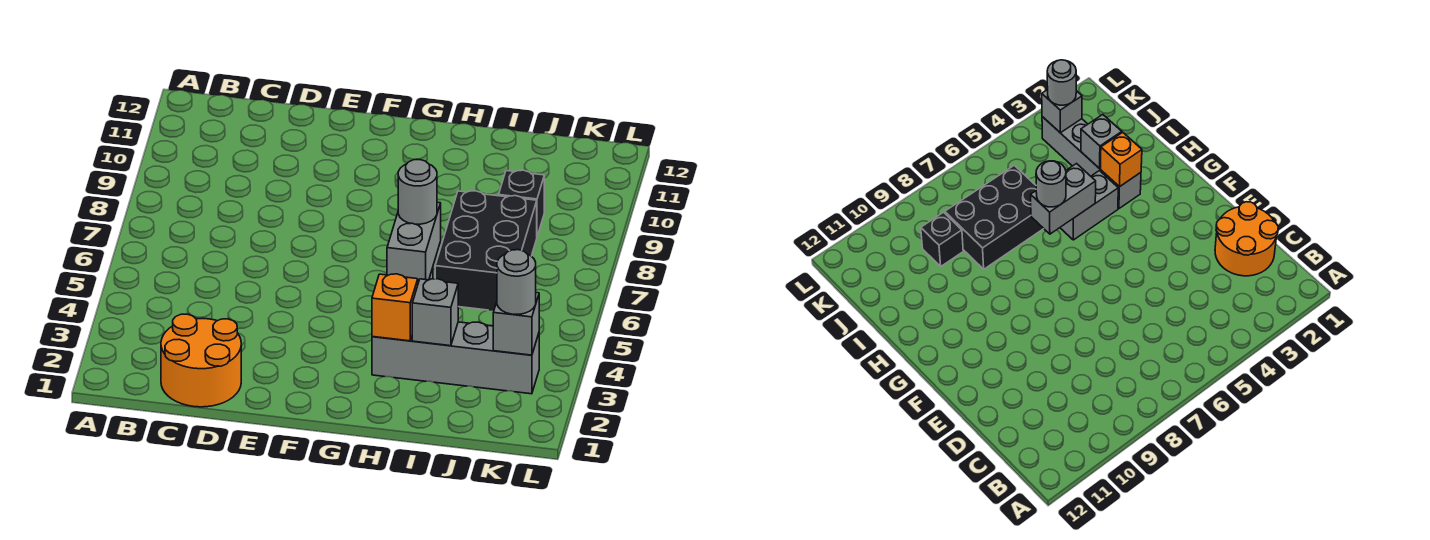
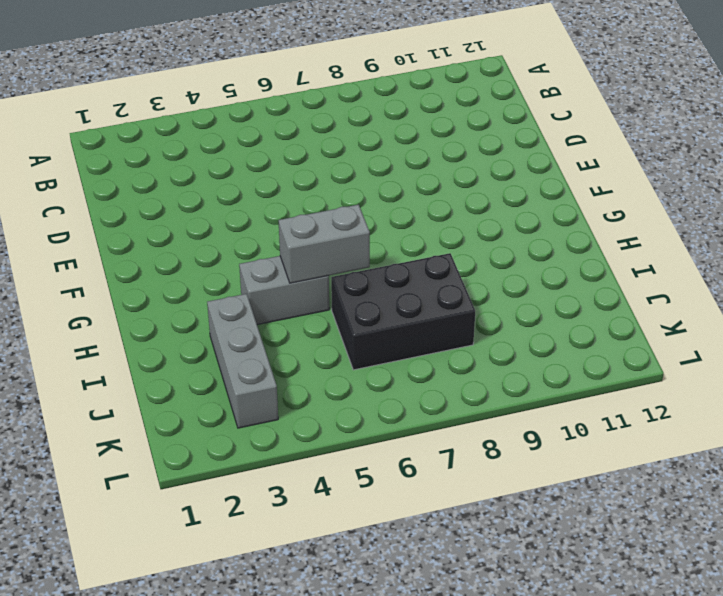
grey brick I3:K3 level 1 -> grey brick H3:K3 level 1
none -> orange round brick C1:D2 level 1
none -> black brick J9 level 1

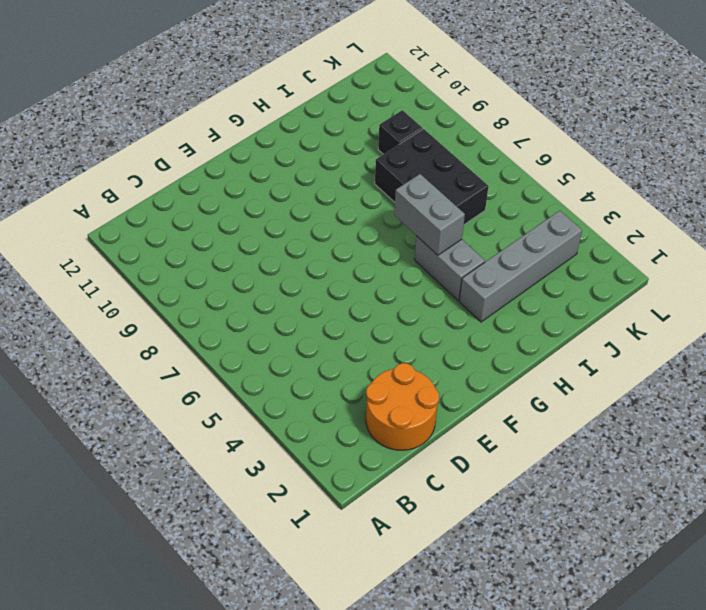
none -> orange brick H3 level 2
none -> grey brick I3 level 2

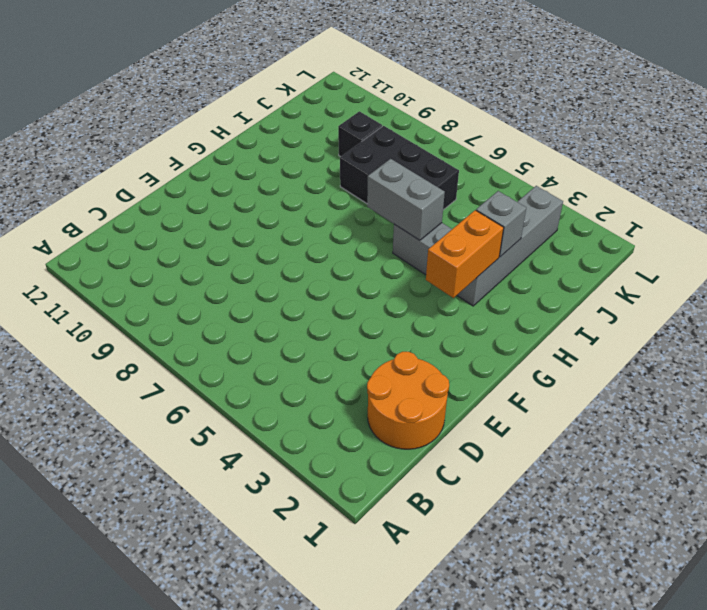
orange brick G3:H3 level 2 -> orange brick H3 level 2
none -> grey brick K3 level 2
none -> grey round brick H6 level 3

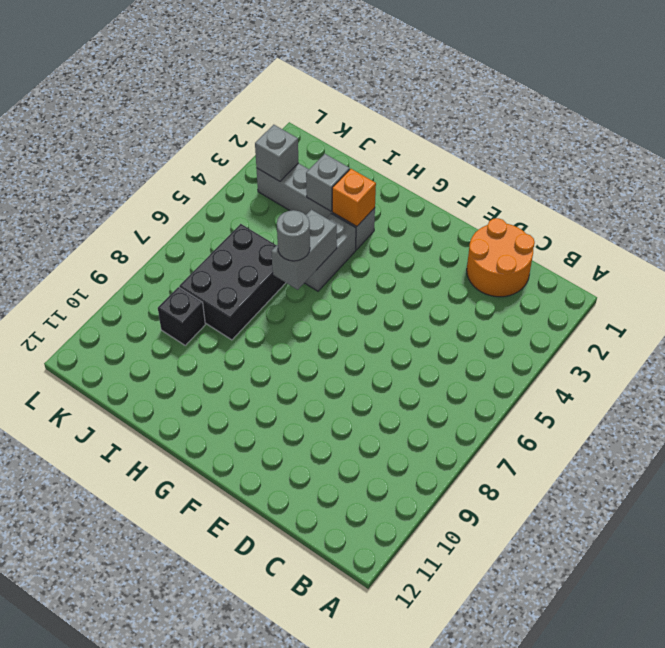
none -> grey round brick K3 level 3

